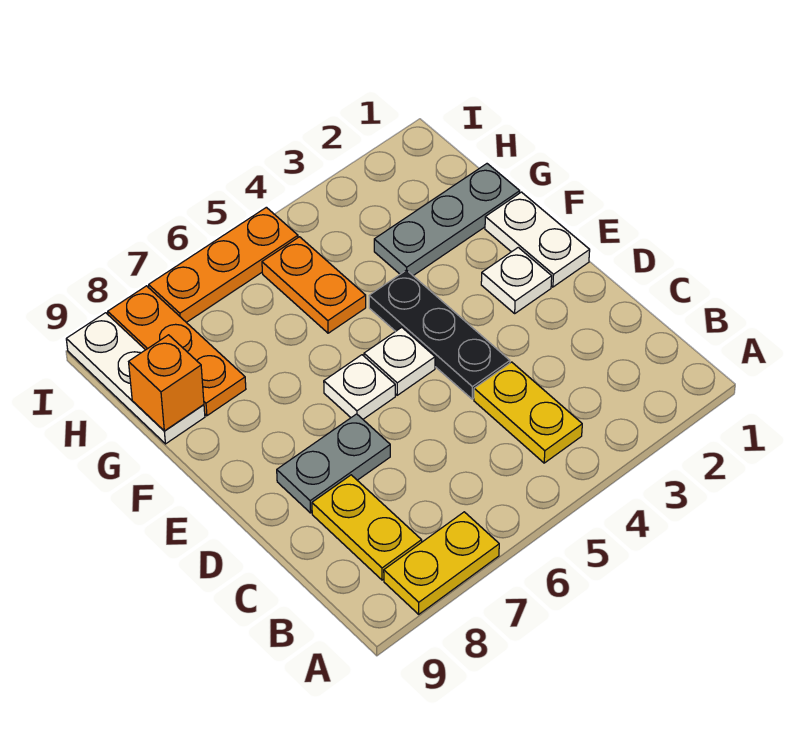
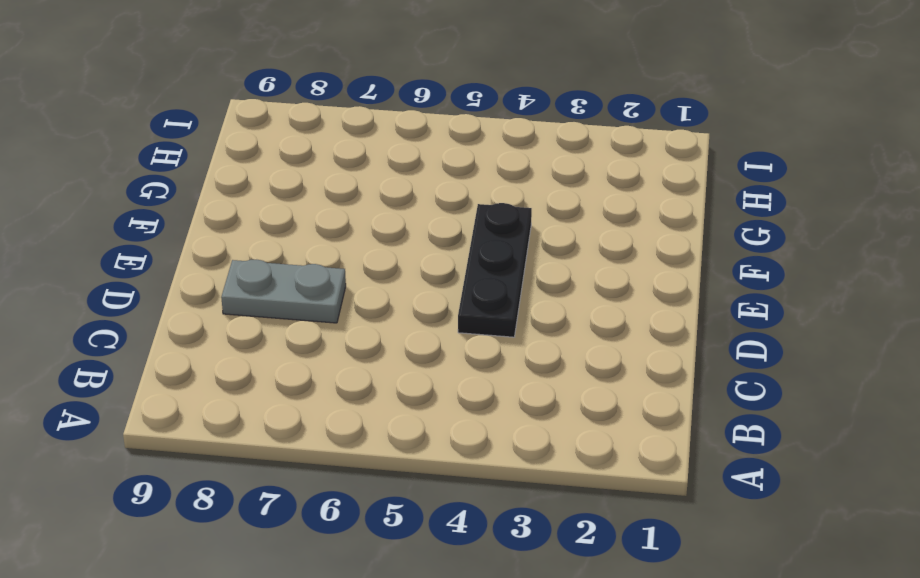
none -> yellow plate A7:A8 level 1
none -> yellow plate B4:C4 level 1
none -> yellow plate B8:C8 level 1

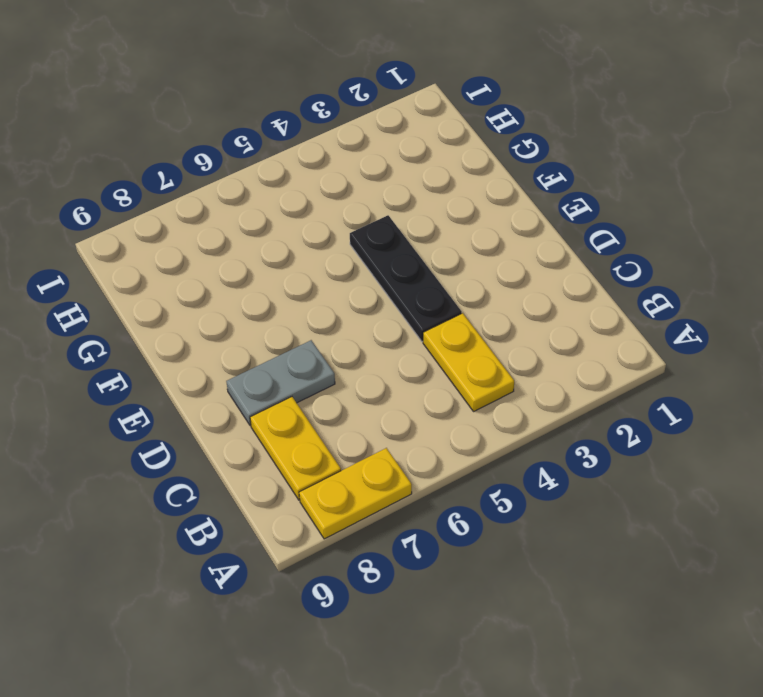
none -> white plate E1:F1 level 1
none -> white plate E2 level 1
none -> white plate E5 level 1

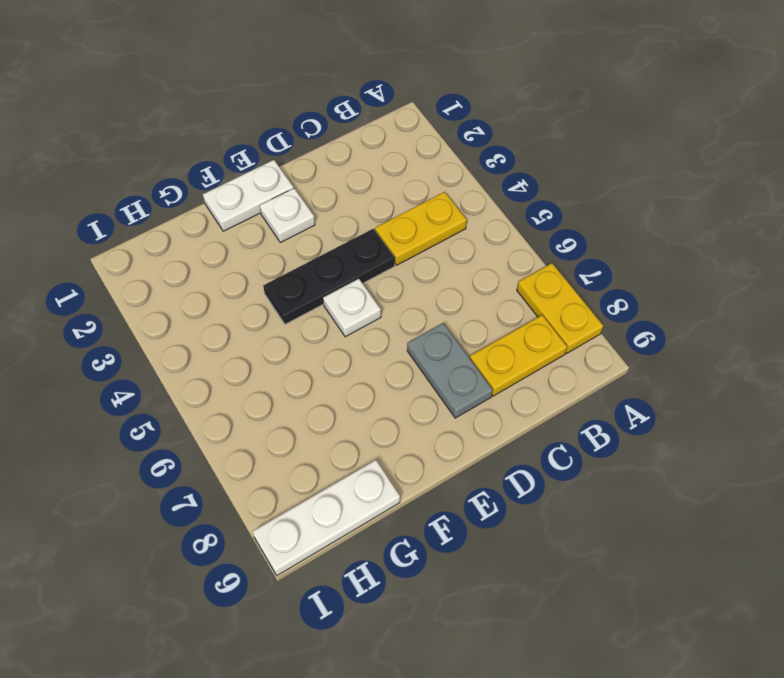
none -> white plate E6 level 1
none -> grey plate G1:G3 level 1
none -> orange plate G5:H5 level 1

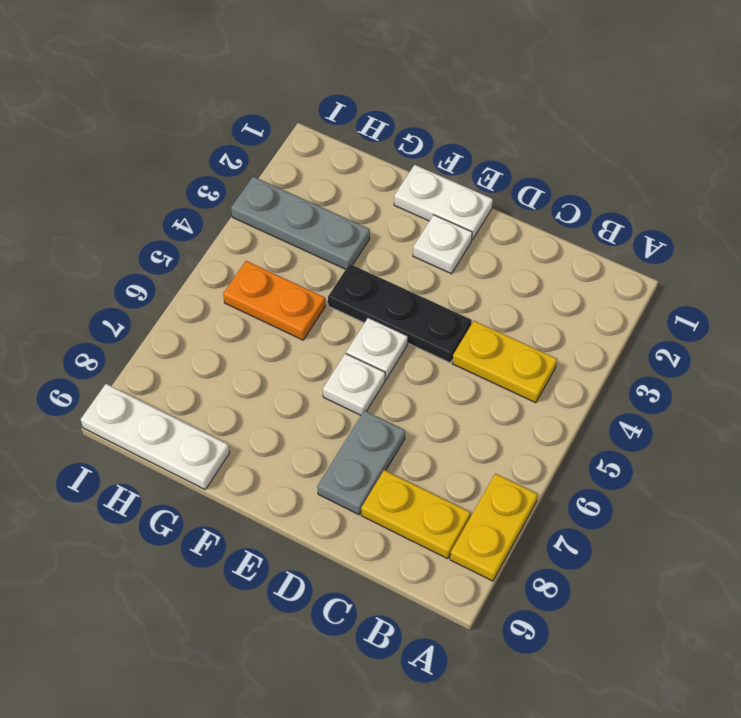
grey plate G3:I3 level 1 -> grey plate G1:G3 level 1
none -> orange plate G8:I8 level 1
none -> orange plate I5:I7 level 1
none -> orange brick G9 level 2

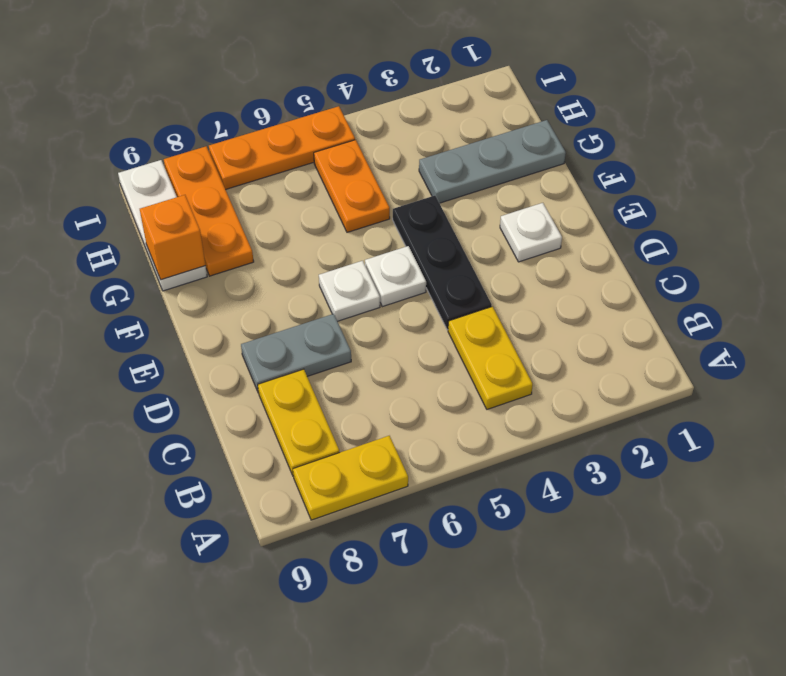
none -> white plate E1:F1 level 1

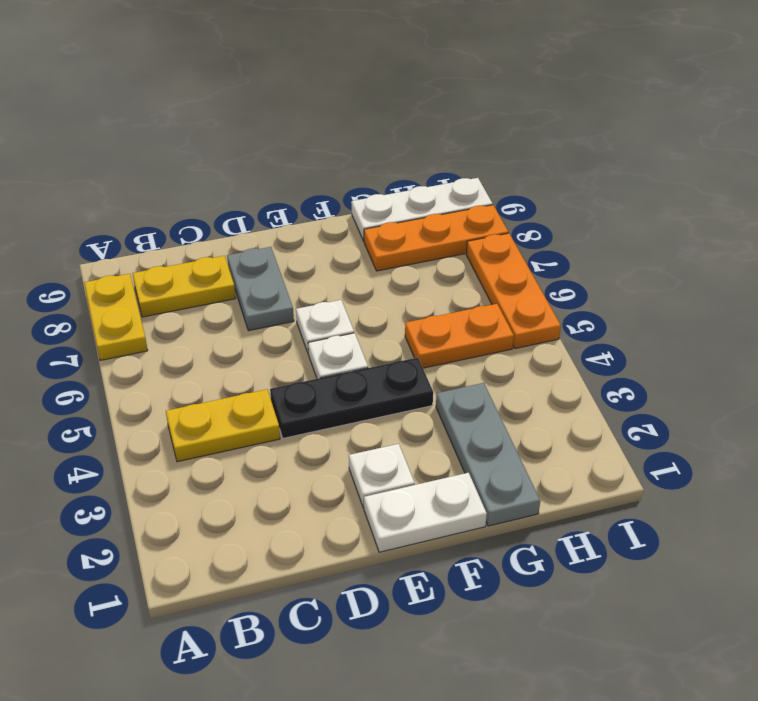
none -> orange brick G9 level 2

